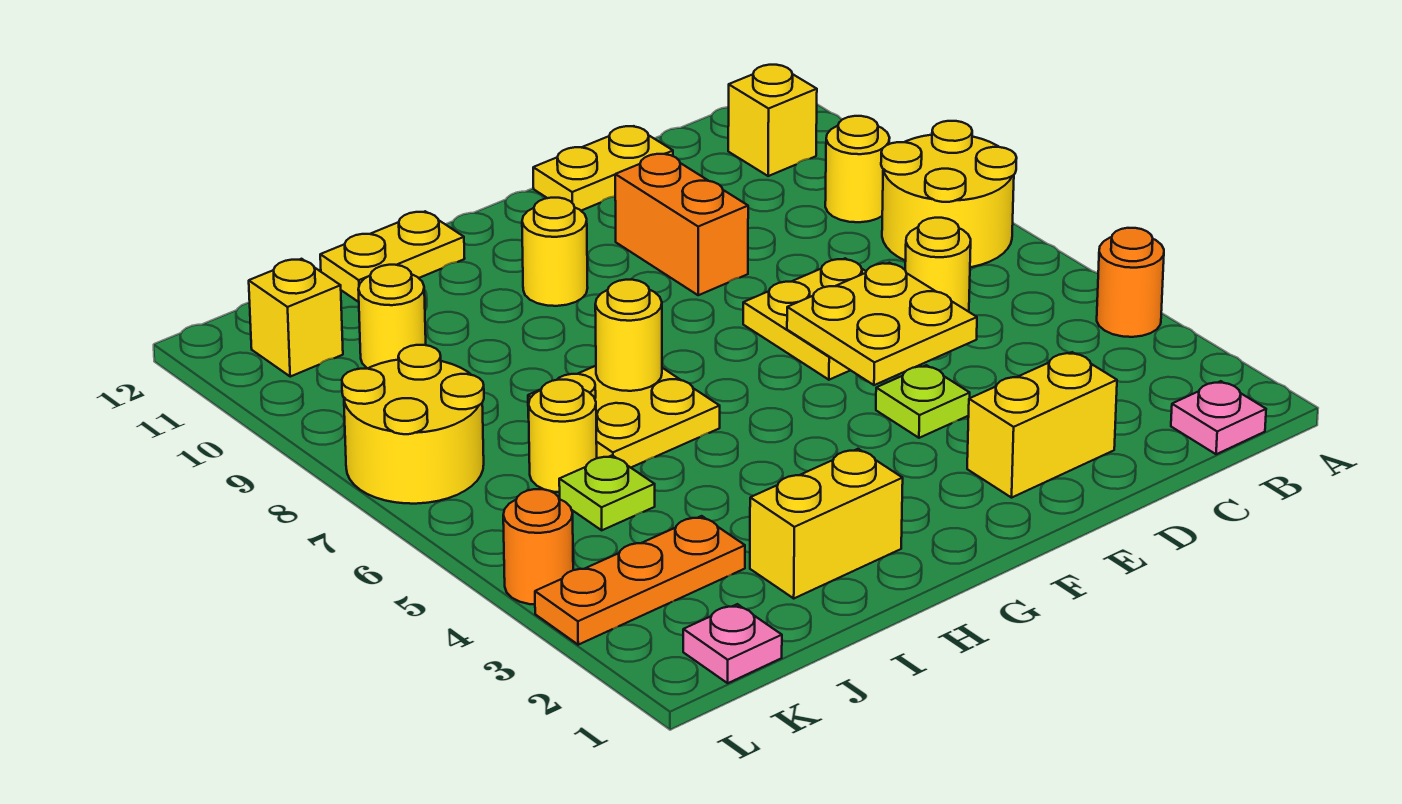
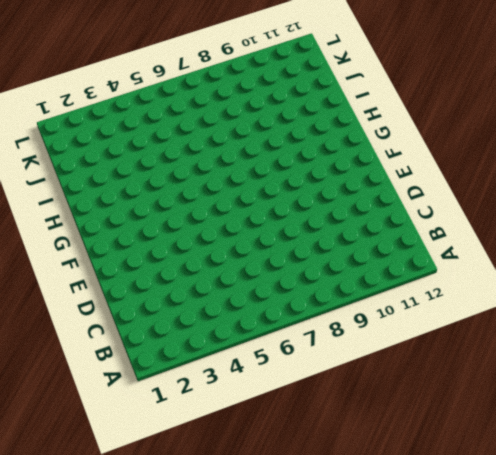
none -> orange round brick A4 level 1
none -> yellow round brick A7:B8 level 1
none -> pink plate B1 level 1

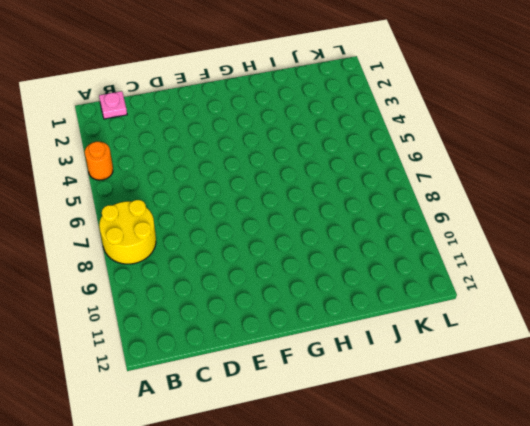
none -> yellow round brick B9 level 1
none -> yellow brick B11 level 1
none -> yellow round brick C6 level 1

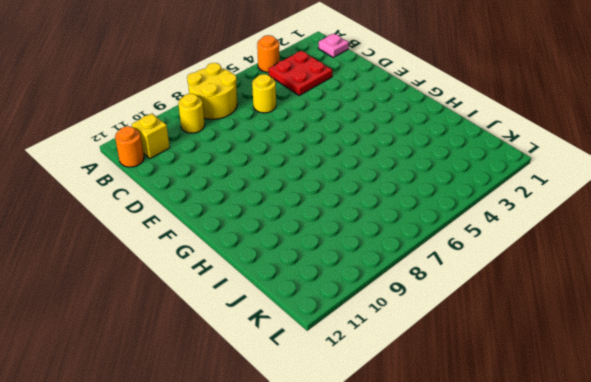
red plate B3:C4 level 1 -> none
orange round brick B12 level 1 -> orange round brick L4 level 1
none -> yellow brick D2:E2 level 1
none -> yellow plate D6:E7 level 1
none -> yellow plate D12:E12 level 1

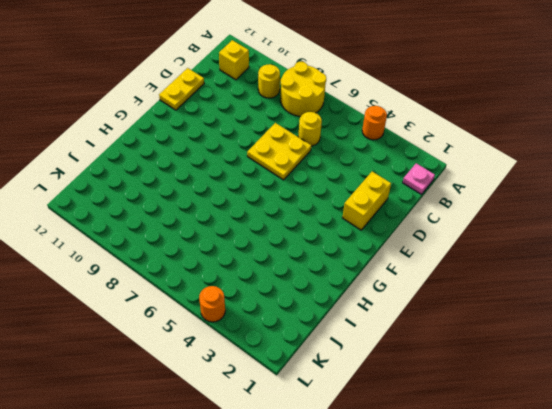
none -> lime plate E4 level 1
none -> orange brick E9:E10 level 1
none -> yellow round brick G10 level 1

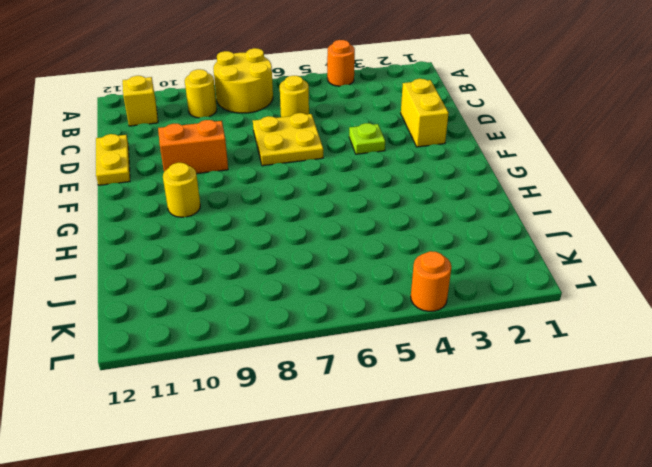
none -> pink plate B1 level 1
none -> yellow brick H2:I2 level 1
none -> yellow plate H6:I7 level 1

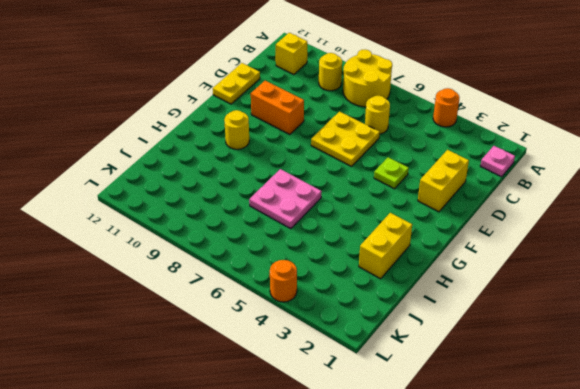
pink plate H6:I7 level 1 -> yellow plate H6:I7 level 1
none -> yellow plate H12:I12 level 1
none -> orange plate J3:L3 level 1
none -> lime plate J5 level 1

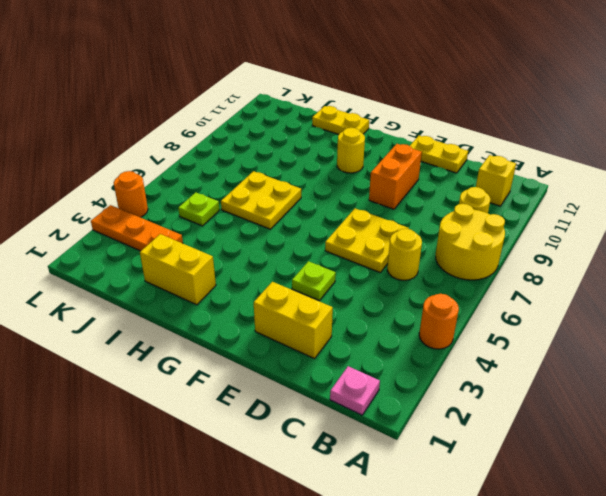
none -> yellow round brick J6 level 1
none -> yellow round brick J10 level 1
none -> pink plate K1 level 1

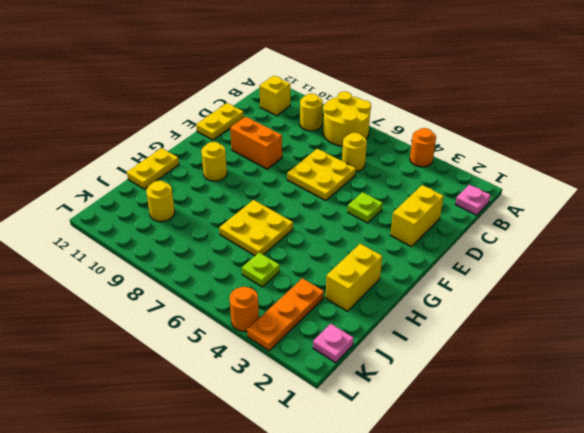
none -> yellow round brick J6 level 1
none -> yellow round brick K7:L8 level 1
none -> yellow brick K11 level 1

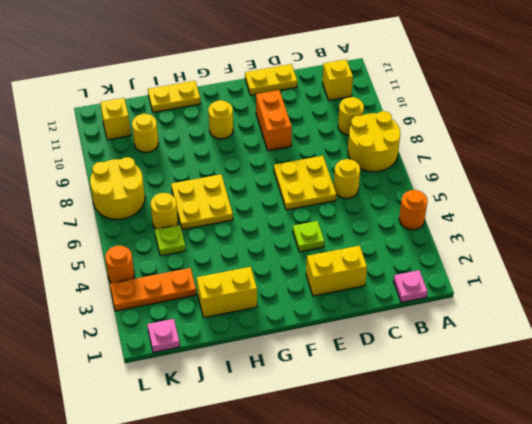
none -> yellow plate D5:E6 level 2
none -> yellow round brick H7 level 2

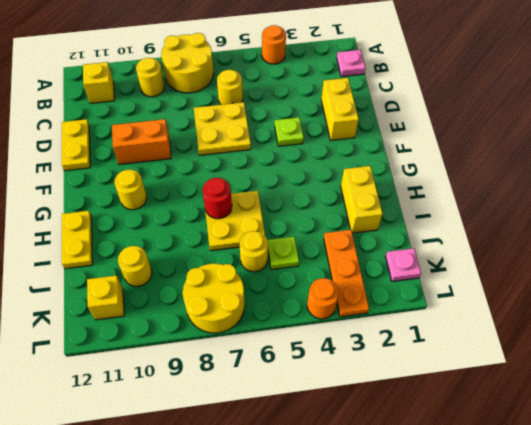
red round brick H7 level 2 -> yellow round brick H7 level 2
none -> yellow plate D5:E6 level 2

